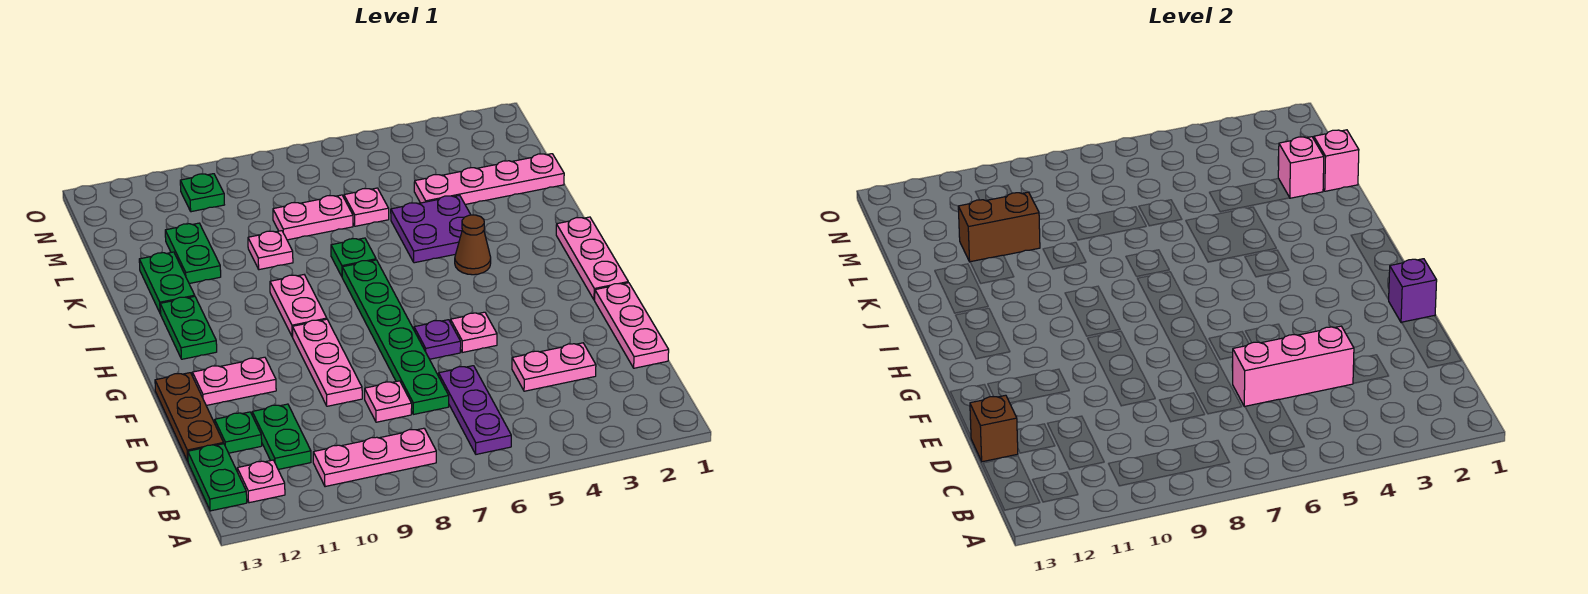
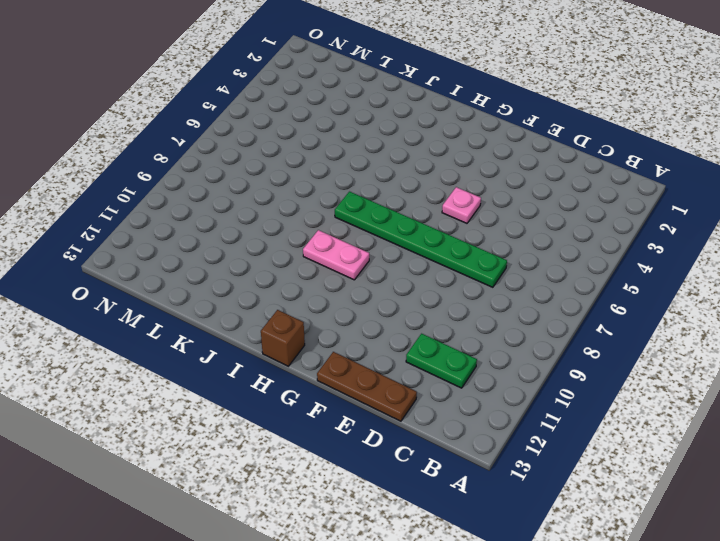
brown brick H13 level 1 -> brown brick D13 level 2
none -> purple plate B6:D6 level 1
none -> pink plate B8:B10 level 1
none -> pink plate B12 level 1
none -> green plate B13:C13 level 1

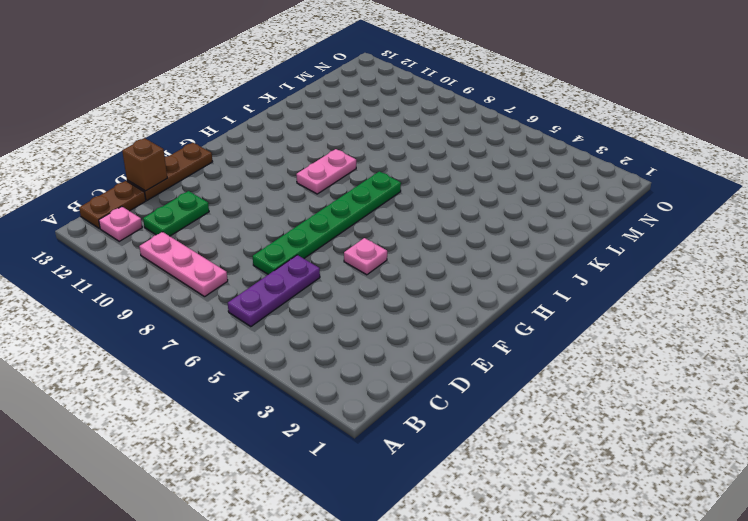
brown plate B13:C13 level 1 -> green plate B13:C13 level 1
none -> pink plate D1:F1 level 1
none -> pink plate D3:D4 level 1
none -> pink plate D8 level 1
none -> green plate D12 level 1

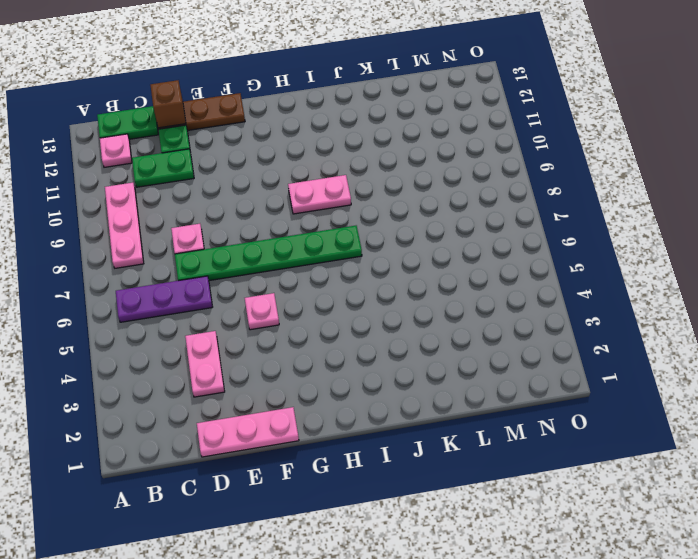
none -> pink plate E9:G9 level 1
none -> purple plate F6 level 1
none -> pink plate F11:F12 level 1
none -> pink plate G1:I1 level 1

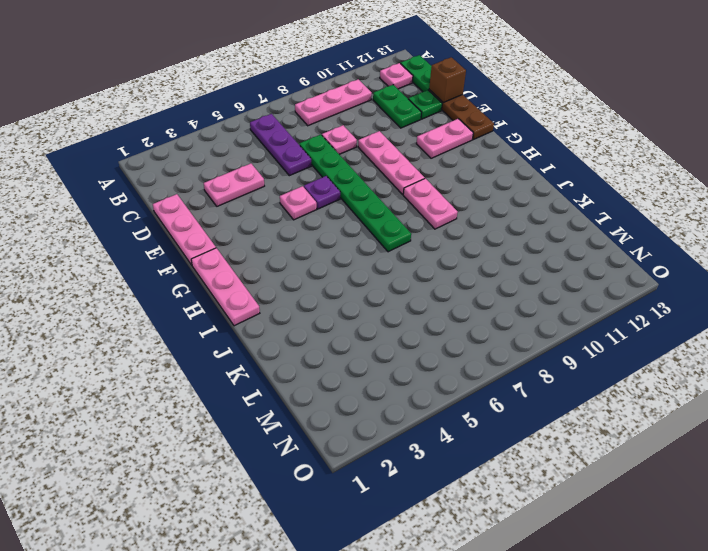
none -> green plate H12:I12 level 1
none -> brown cone I4 level 1
none -> purple plate J4:K5 level 1
none -> green plate J7 level 1

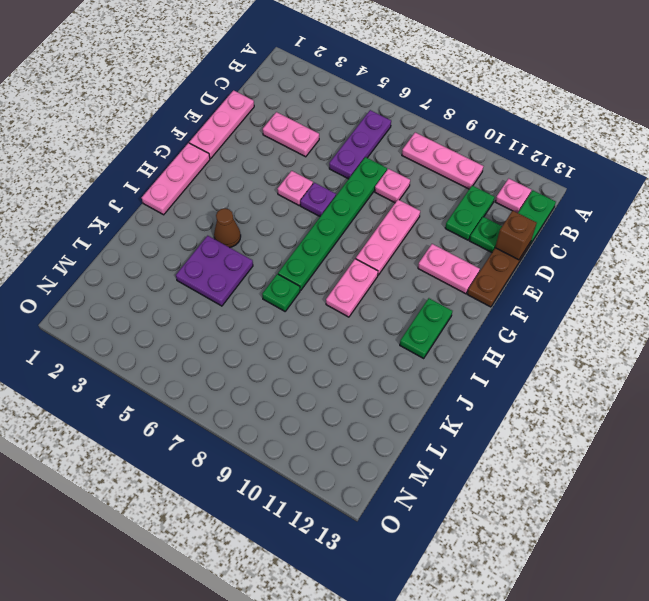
none -> green plate J12:K12 level 1
none -> pink plate K9 level 1
none -> green plate K11:L11 level 1
none -> pink plate L1:L4 level 1

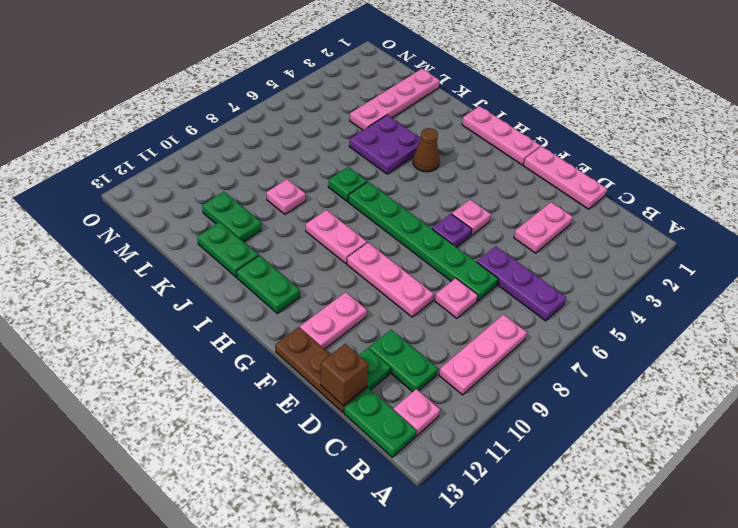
none -> pink plate L6 level 1
none -> pink plate L7:L8 level 1
none -> green plate N10 level 1
none -> pink brick D4:D6 level 2

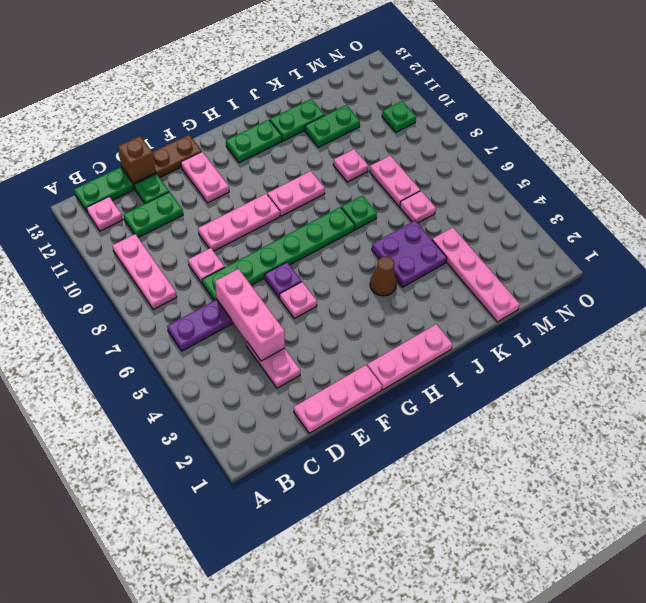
none -> purple brick F1 level 2
none -> pink brick L1 level 2
none -> pink brick L2 level 2
none -> brown brick L10:L11 level 2

